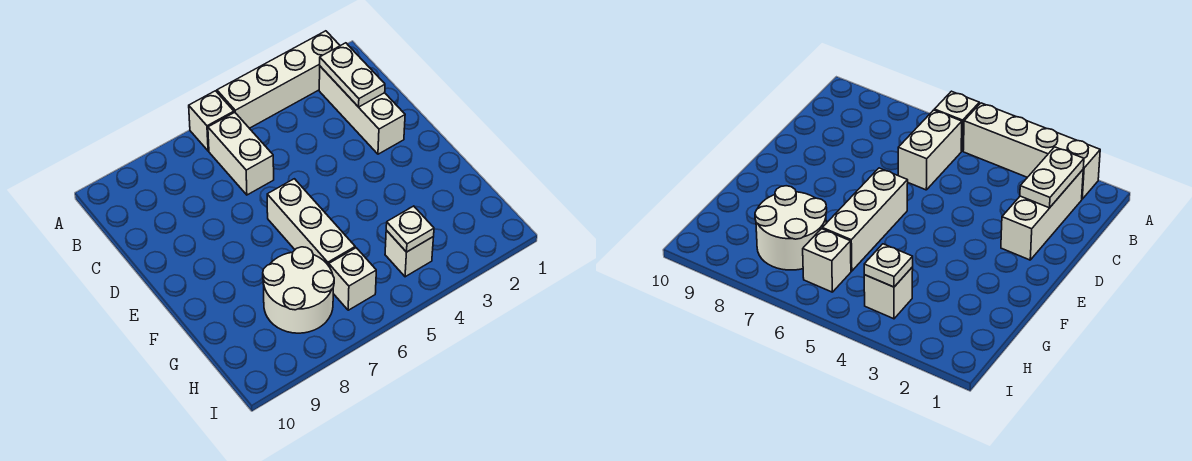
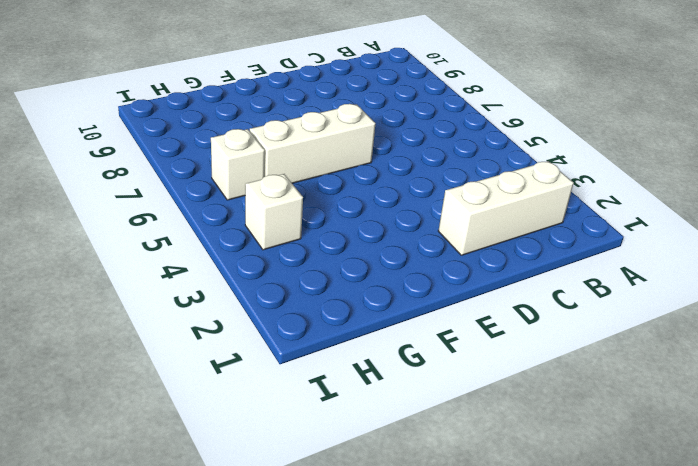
none -> white brick A2:A5 level 1
none -> white brick A6 level 1

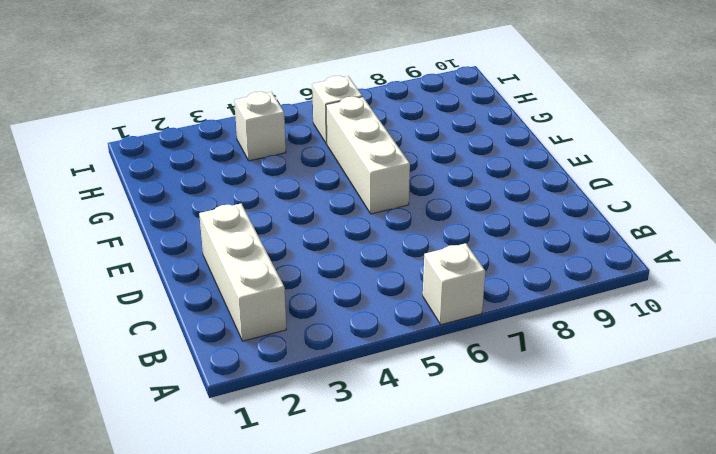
none -> white brick A2:A5 level 1
none -> white brick B6:C6 level 1

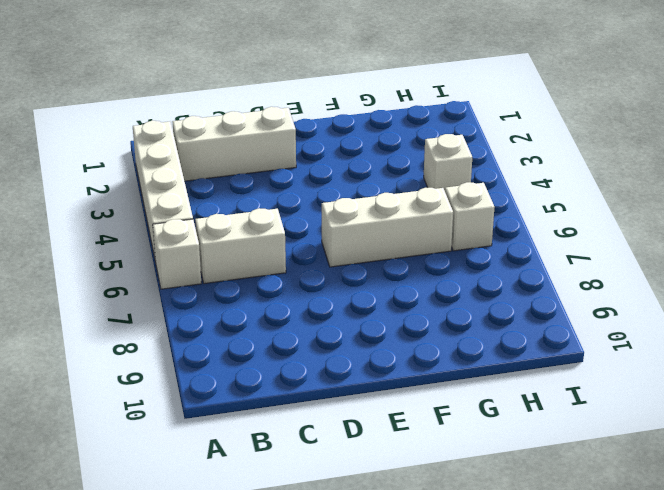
none -> white round brick G7:H8 level 1
none -> white plate B2:C2 level 2

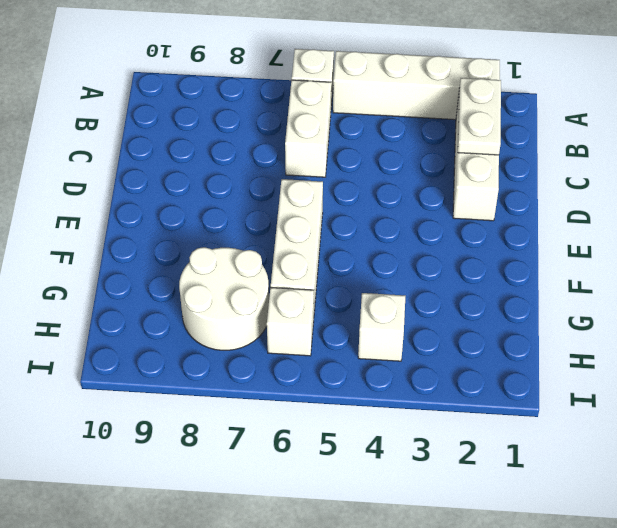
none -> white plate H4 level 2

